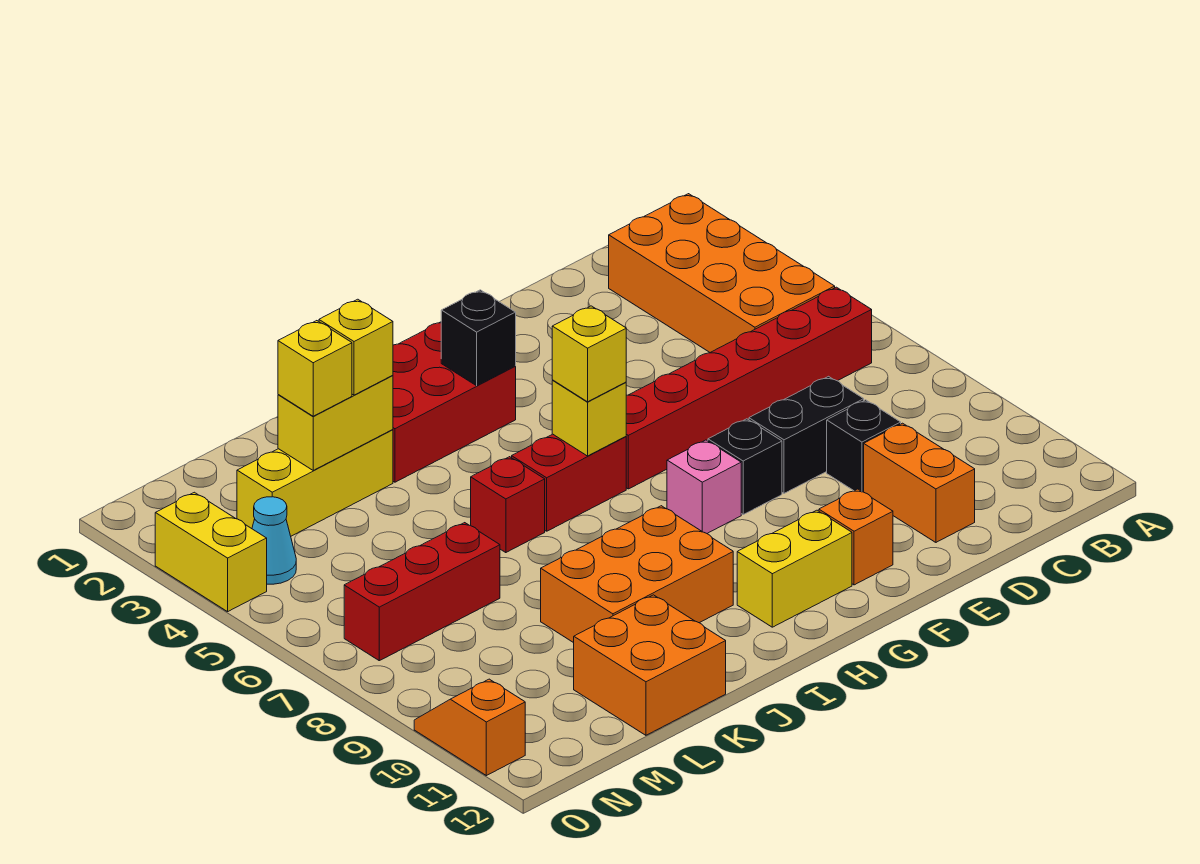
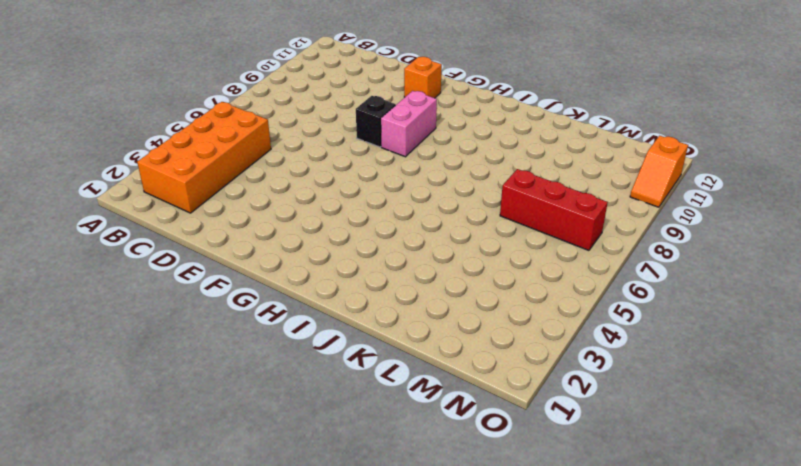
pink brick G8:G9 level 1 -> pink brick G8 level 1
none -> red brick B6:G6 level 1
none -> black brick D8:E8 level 1
none -> black brick D9 level 1

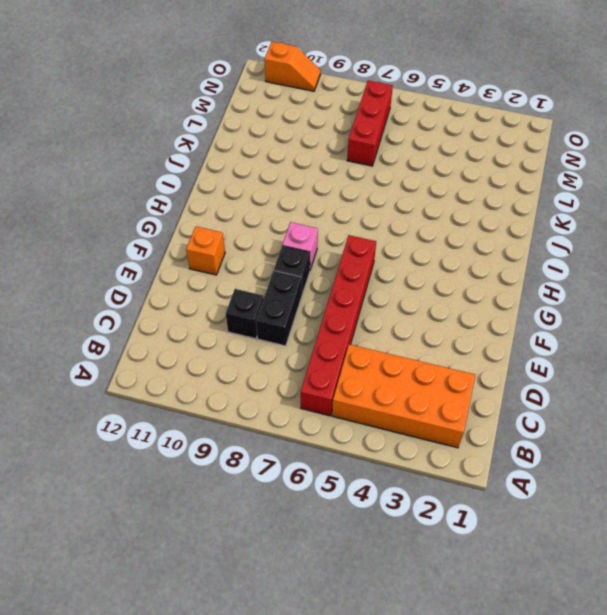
none -> orange brick D10:D11 level 1
none -> yellow brick G11:H11 level 1
none -> red brick H2:J3 level 1

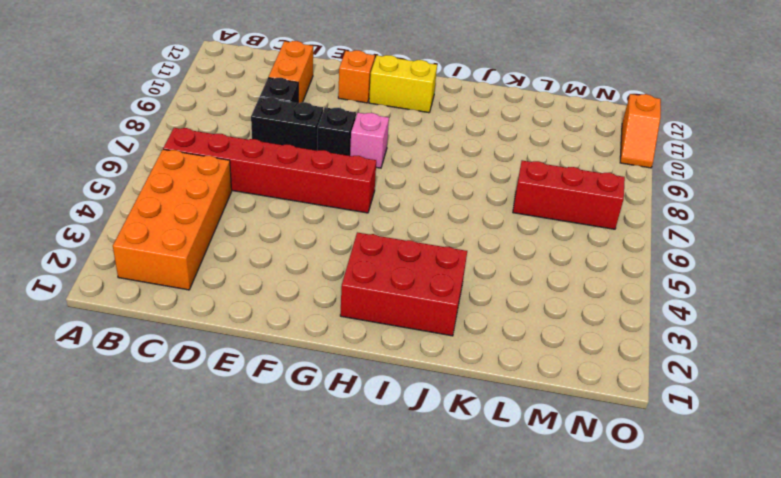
none -> red brick H6:I6 level 1
none -> orange brick I9:K10 level 1
none -> red brick J6 level 1

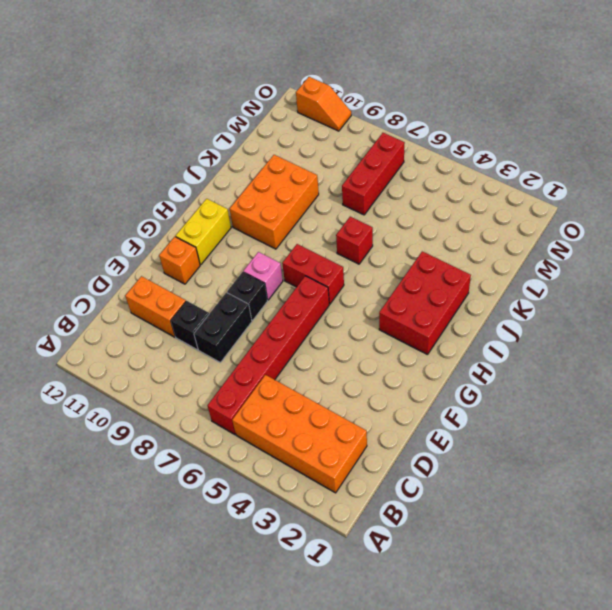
red brick H6:H7 level 1 -> red brick H6:I6 level 1
none -> yellow brick K3:M3 level 1
none -> orange brick K11:L12 level 1
none -> cyan cone N4 level 1

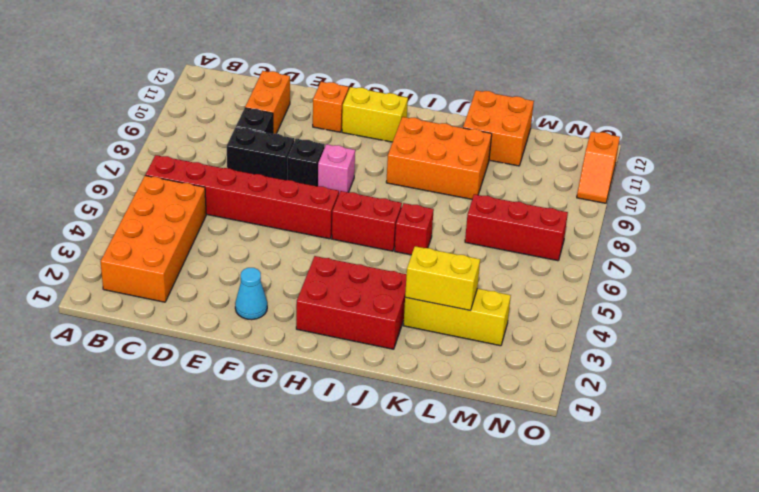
cyan cone F2 level 1 -> cyan cone N4 level 1
none -> yellow brick O3:O4 level 1
none -> black brick H3 level 2
none -> yellow brick H6 level 2

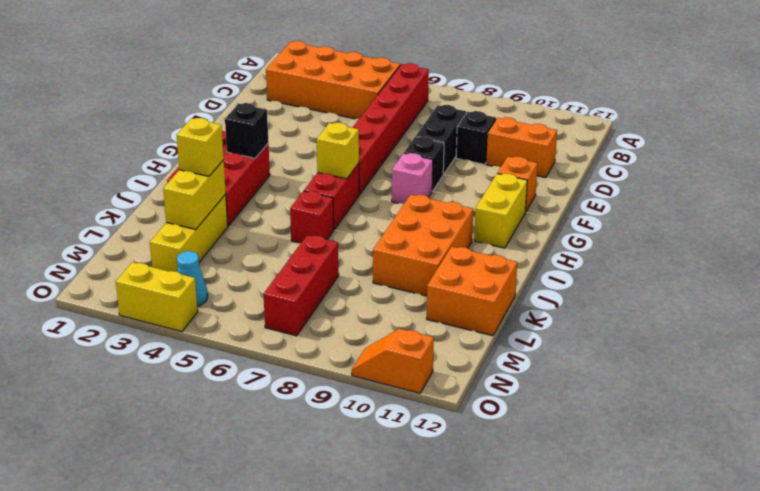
none -> yellow brick H6 level 3
none -> yellow brick L3 level 3

